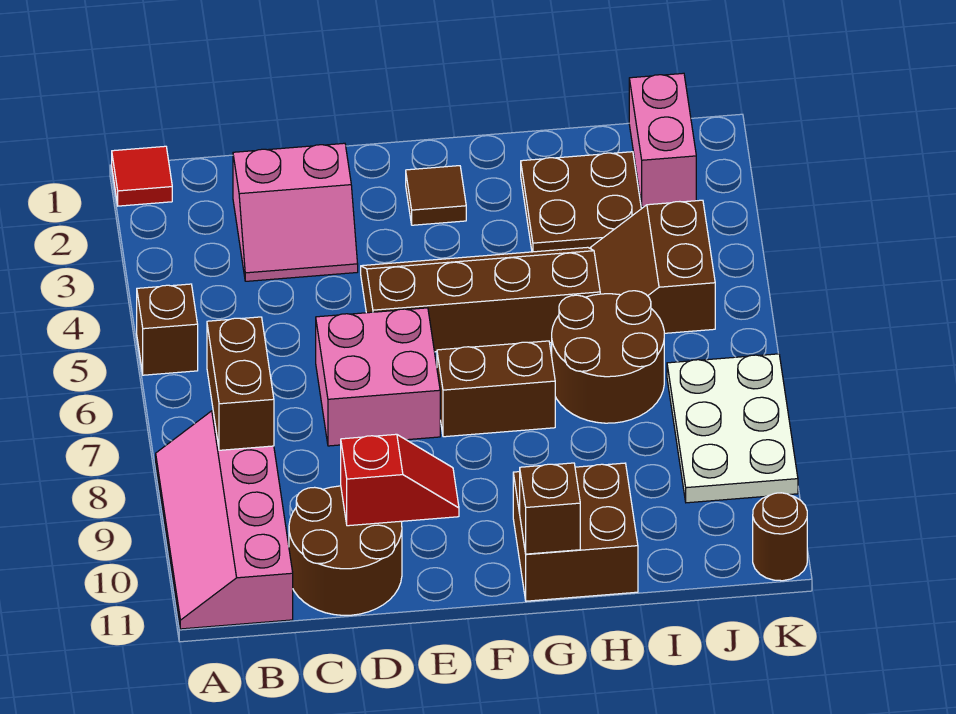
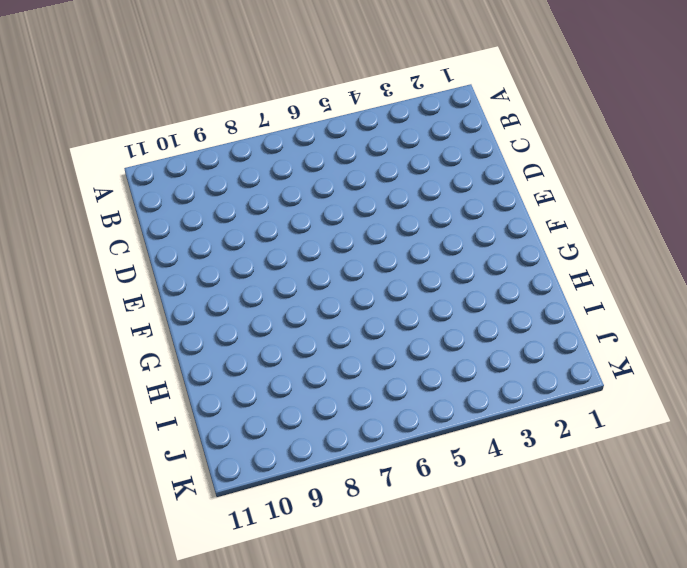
none -> red tile A1 level 1
none -> brown brick A5 level 1
none -> pink slope A8:B11 level 1 top B

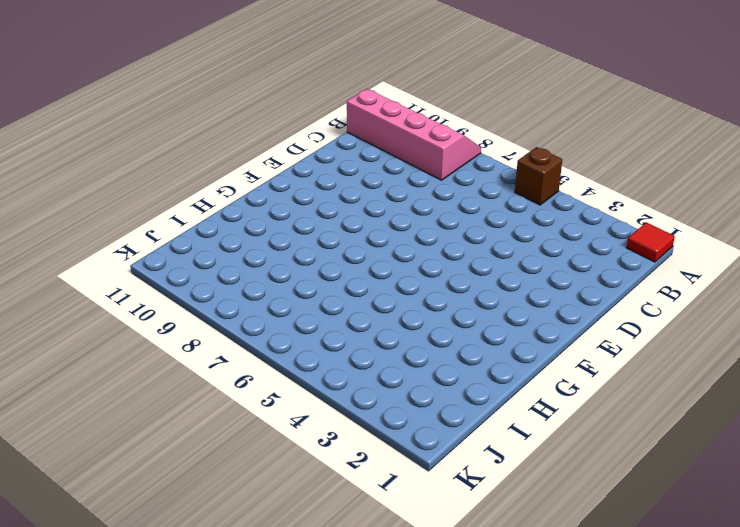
none -> pink slope C2:D3 level 1 top 2
none -> brown round brick C10:D11 level 1
none -> pink brick D6:E7 level 1

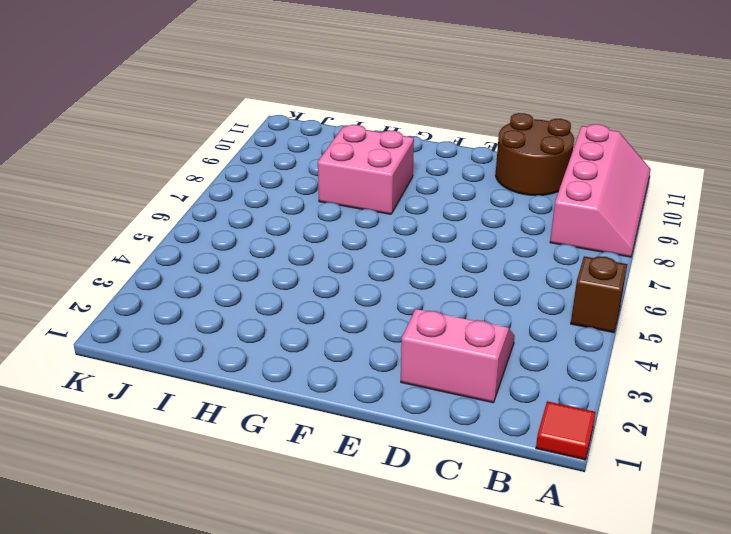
pink brick G8:H9 level 1 -> pink brick D6:E7 level 1
none -> brown slope E4:H5 level 1 top 5
none -> brown tile F2 level 1
none -> brown brick F7:G7 level 1

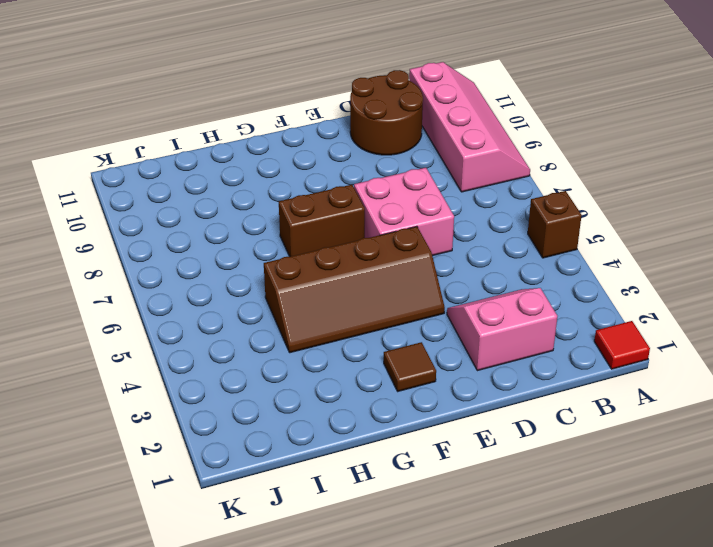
none -> brown brick G10:H11 level 1
none -> brown plate H2:I3 level 1
none -> brown round brick H6:I7 level 1

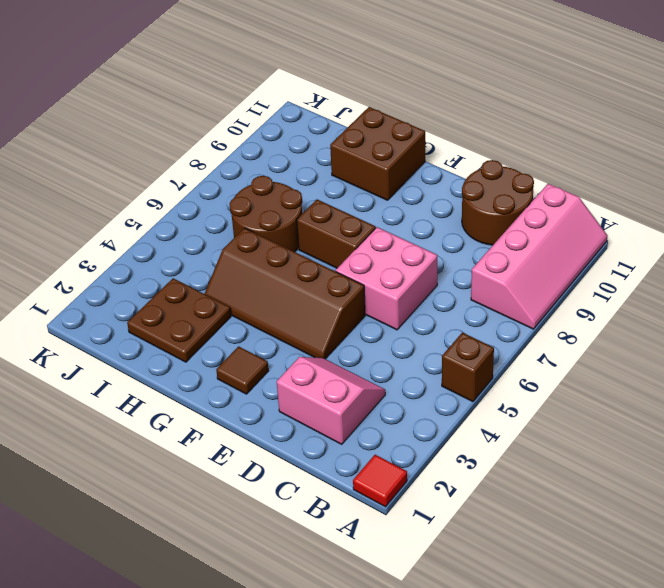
none -> brown slope I4:J5 level 1 top J
none -> pink brick J1:J2 level 1
none -> white plate J7:K9 level 1

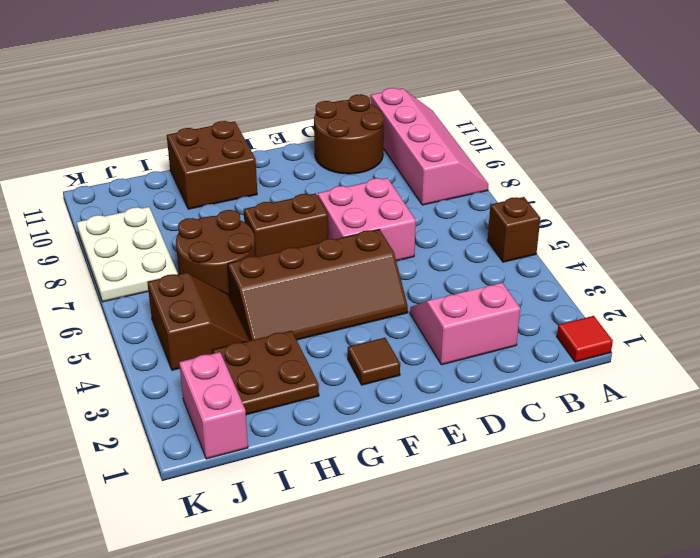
none -> brown round brick K11 level 1
none -> brown brick B7:B8 level 2
none -> red slope D10:E10 level 2 top D

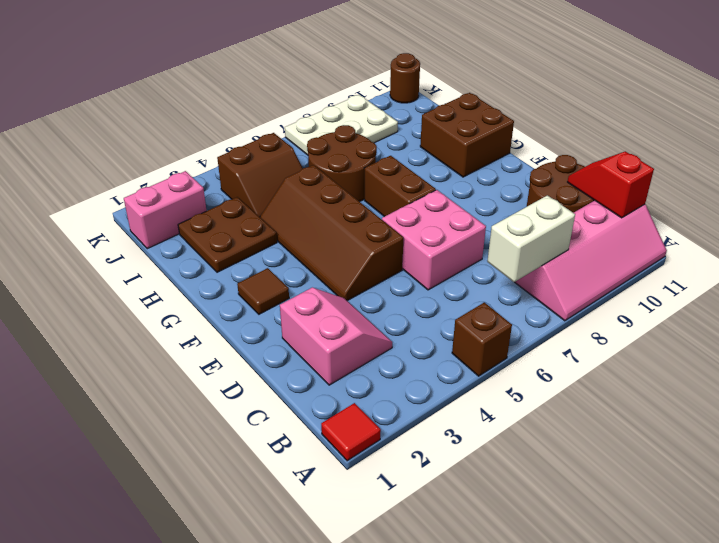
white brick B7:B8 level 2 -> brown brick B7:B8 level 2
red slope B11:C11 level 2 top B -> red slope D10:E10 level 2 top D
none -> brown brick G11 level 2

